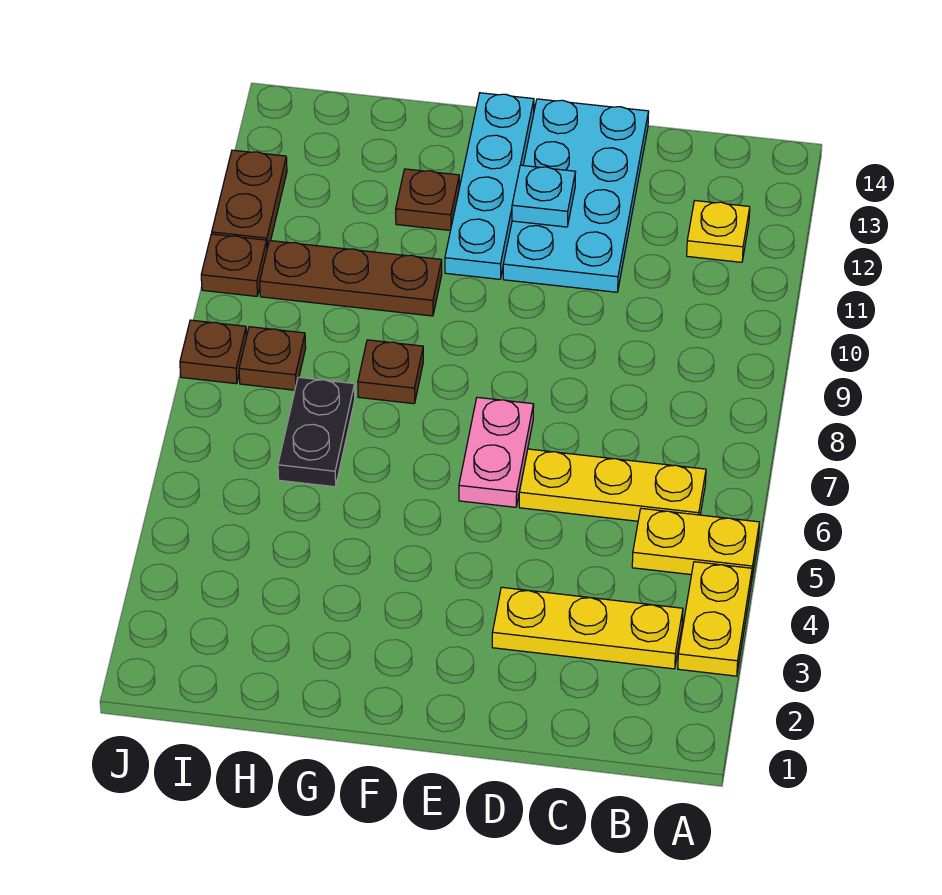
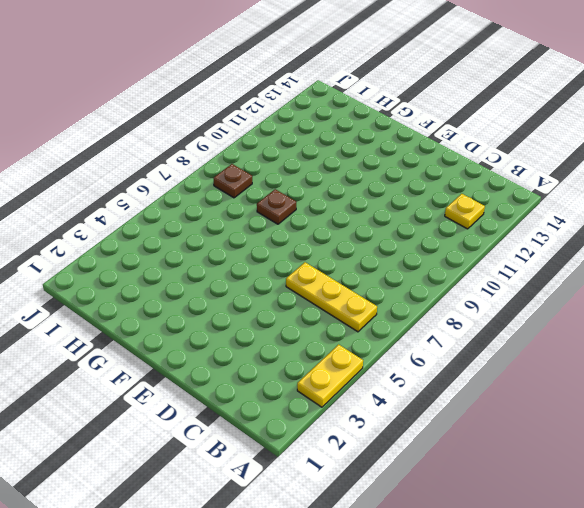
none -> yellow plate A5:B5 level 1
none -> yellow plate B3:D3 level 1
none -> cyan plate D11:E14 level 1

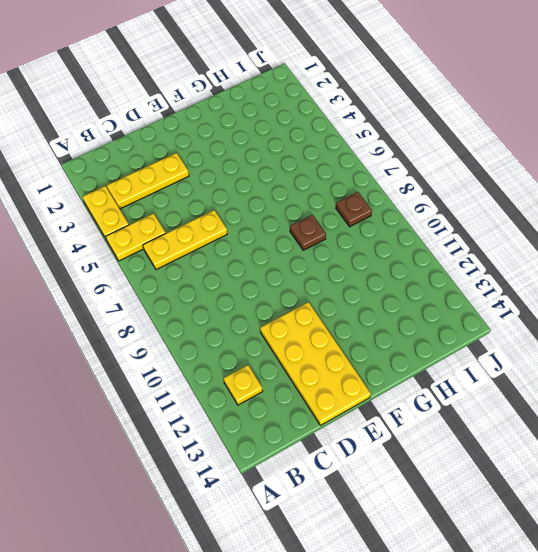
yellow plate D11:E14 level 1 -> cyan plate D11:E14 level 1
none -> pink plate E6:E7 level 1
none -> cyan plate F11:F14 level 1
none -> brown plate G10:I10 level 1

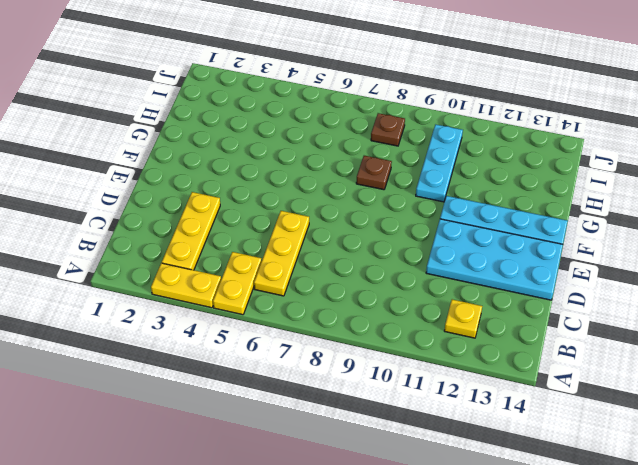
cyan plate G10:I10 level 1 -> brown plate G10:I10 level 1
none -> pink plate E6:E7 level 1
none -> brown plate G12 level 1
none -> black plate H6:H7 level 1

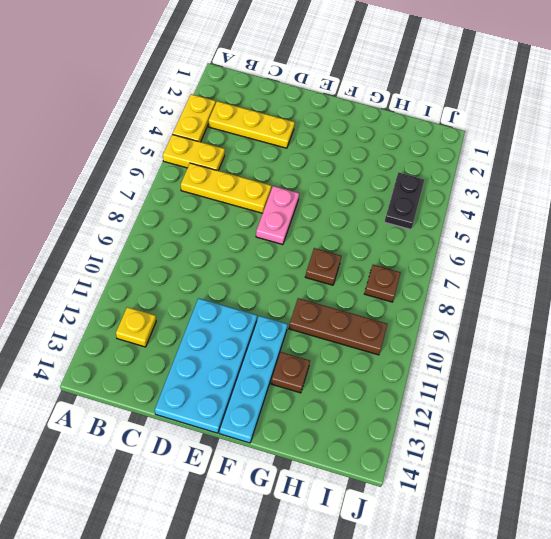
black plate I4:I5 level 1 -> black plate H6:H7 level 1
none -> brown plate J8 level 1
none -> brown plate J10 level 1
none -> brown plate J11:J12 level 1

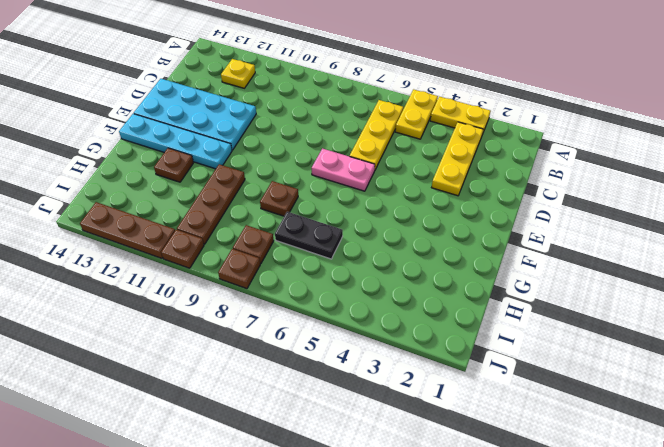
brown plate J11:J13 level 1 -> brown plate J11:J12 level 1
none -> cyan plate E12 level 2

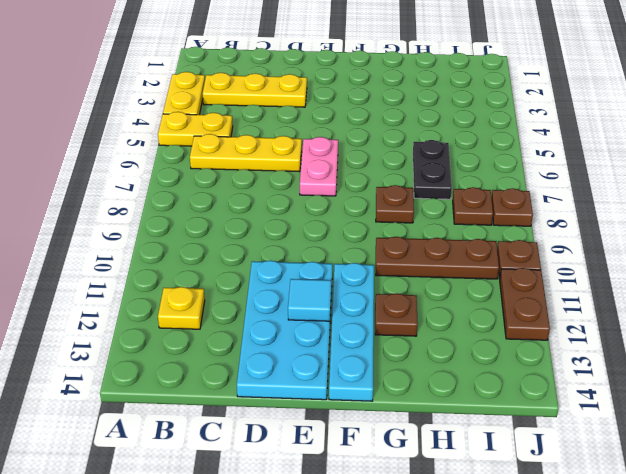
cyan tile E12 level 2 -> cyan plate E12 level 2

